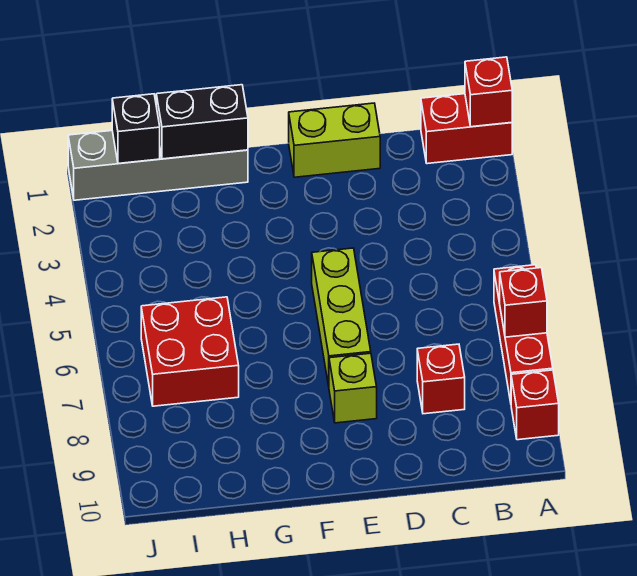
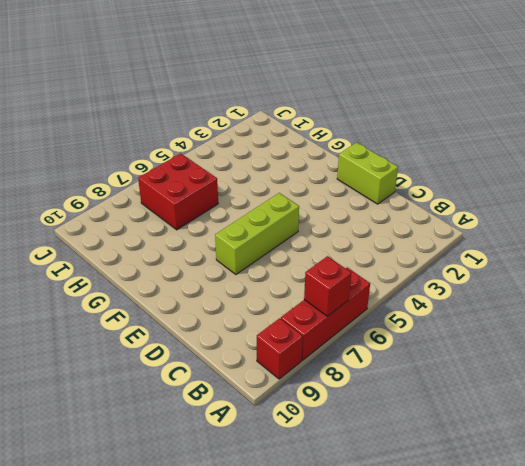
none -> red brick A1:B1 level 1
none -> red brick C8 level 1
none -> lime brick E8 level 1

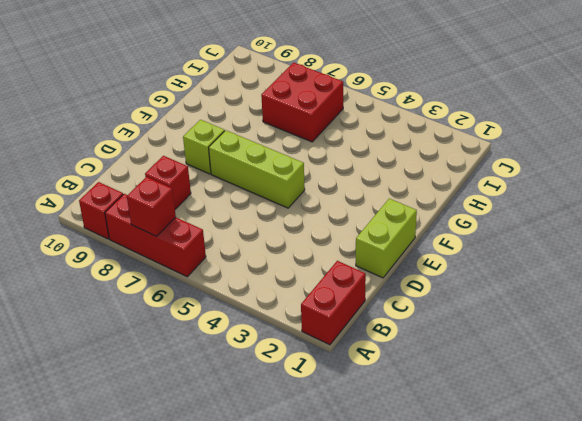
none -> grey brick G1:J1 level 1
none -> red brick A1 level 2
none -> black brick G1:H1 level 2

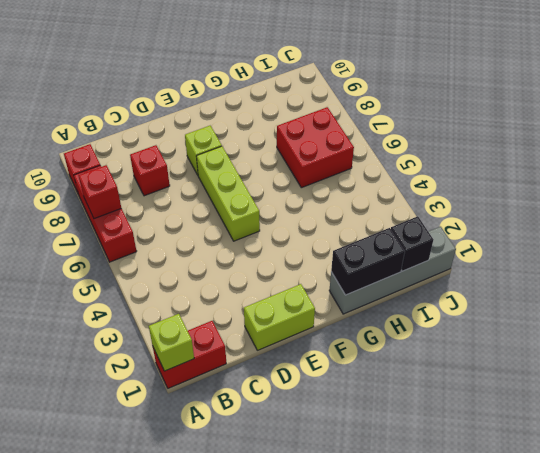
lime brick A1 level 2 -> red brick A1 level 2

